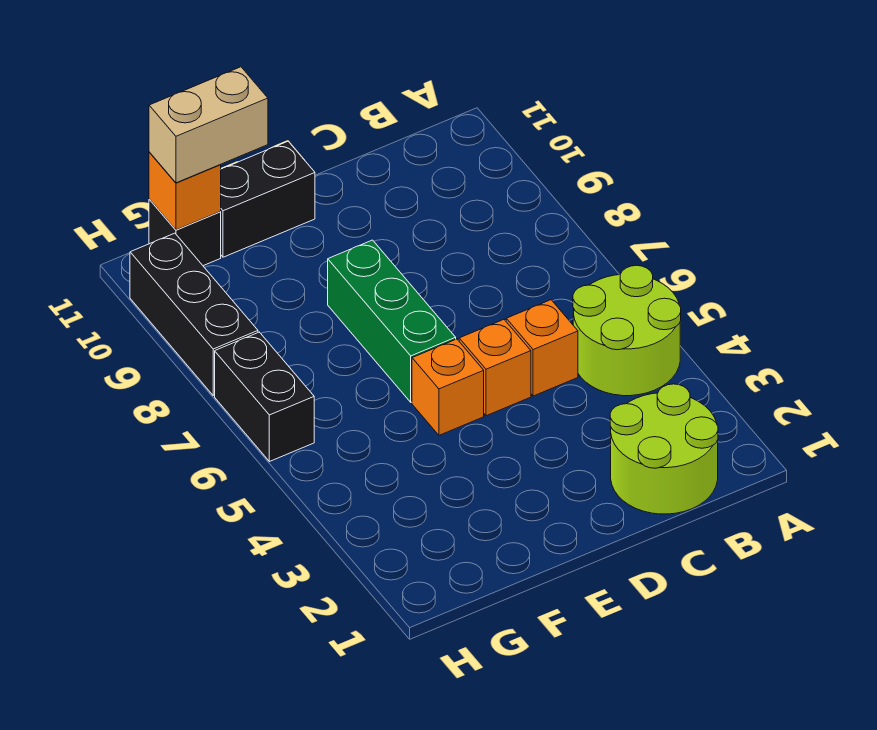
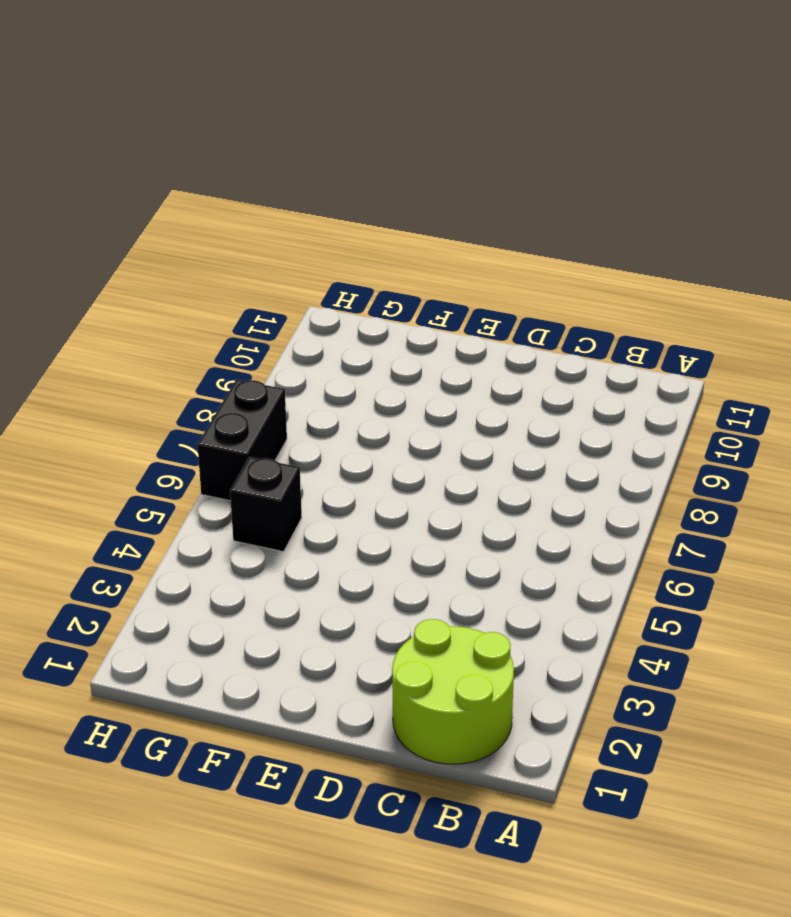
black brick G5 level 1 -> black brick G11 level 1
none -> lime round brick A4:B5 level 1
none -> orange brick C5 level 1
none -> orange brick D5 level 1

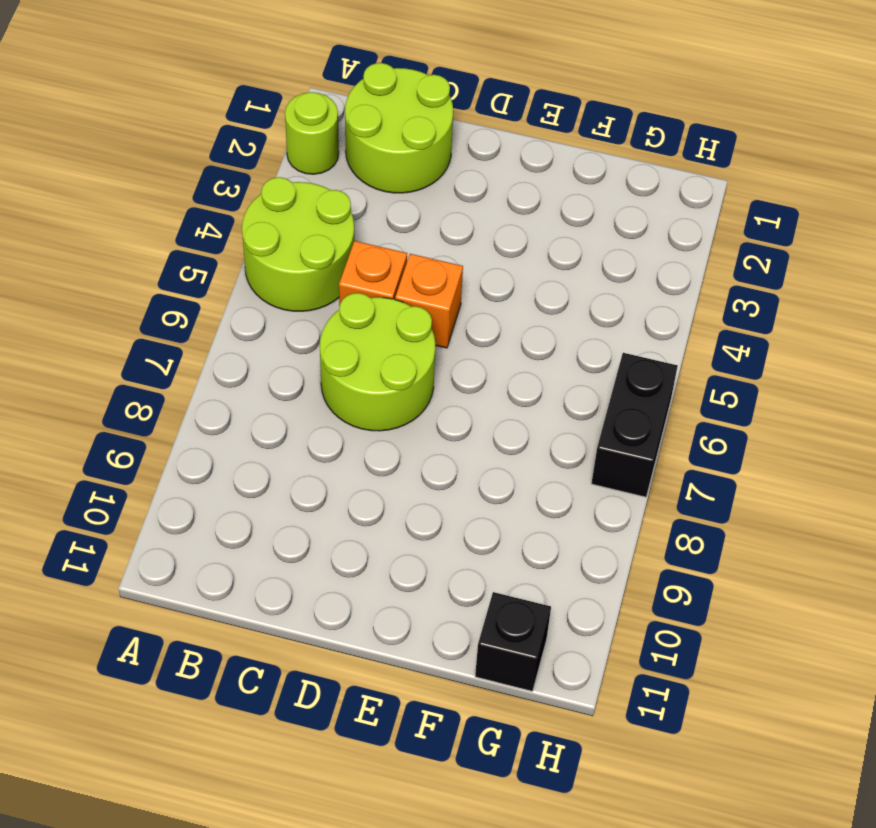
lime round brick A2 level 1 -> none
lime round brick C6:D7 level 1 -> none
none -> orange brick E5 level 1
none -> green brick E6:E8 level 1
none -> black brick E11:F11 level 1

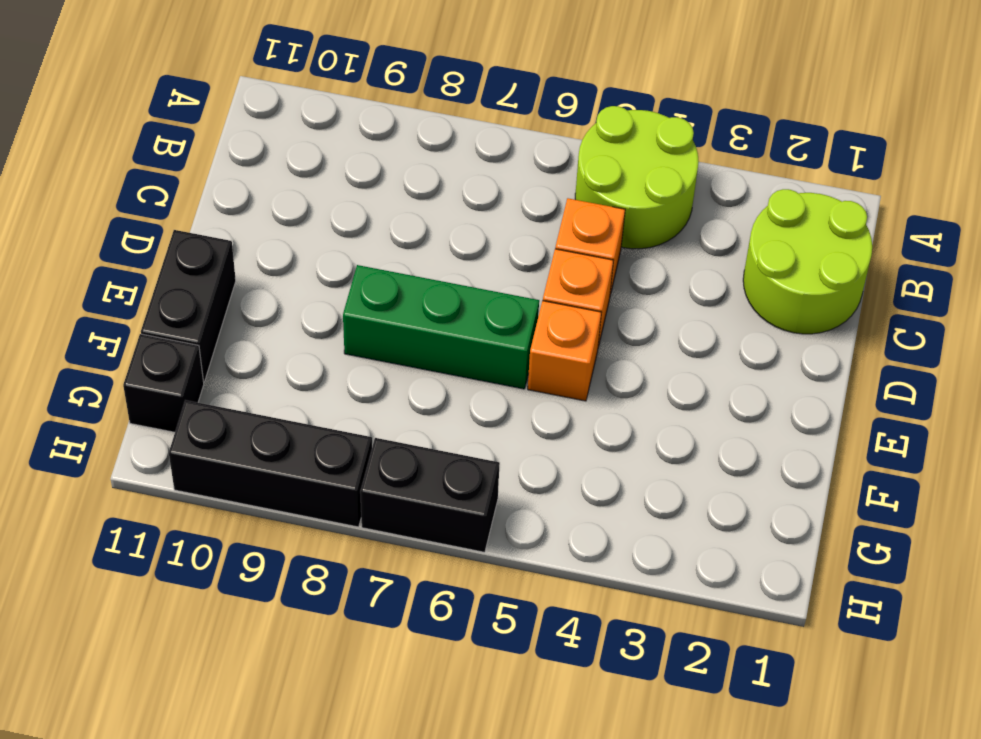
none -> orange brick G11 level 2
none -> tan brick F11:G11 level 3

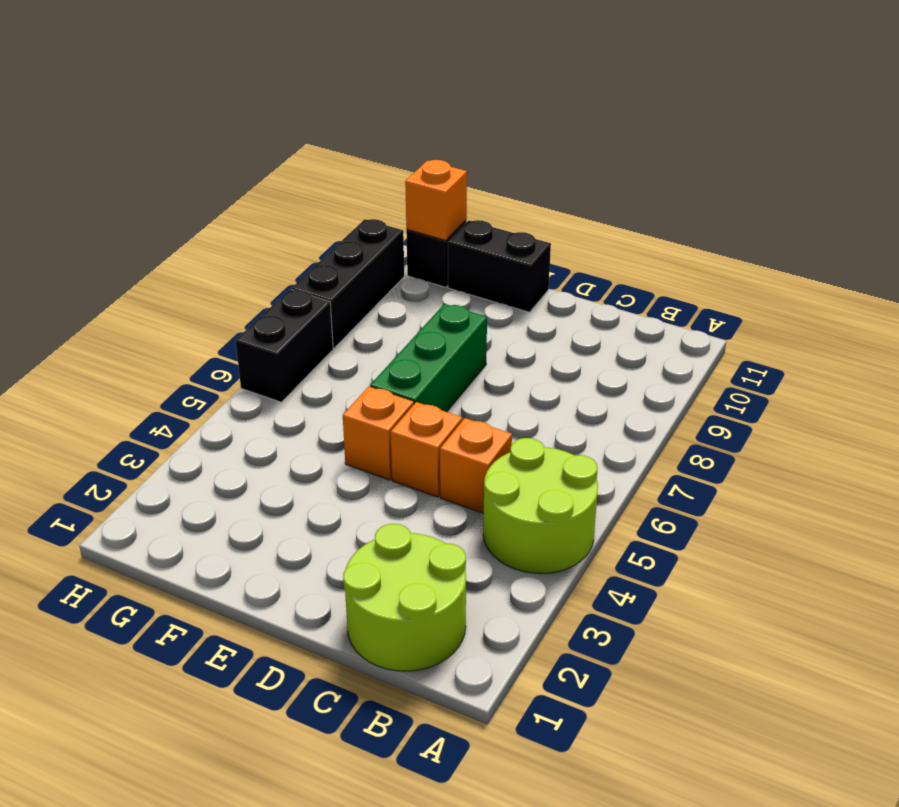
none -> tan brick F11:G11 level 3

